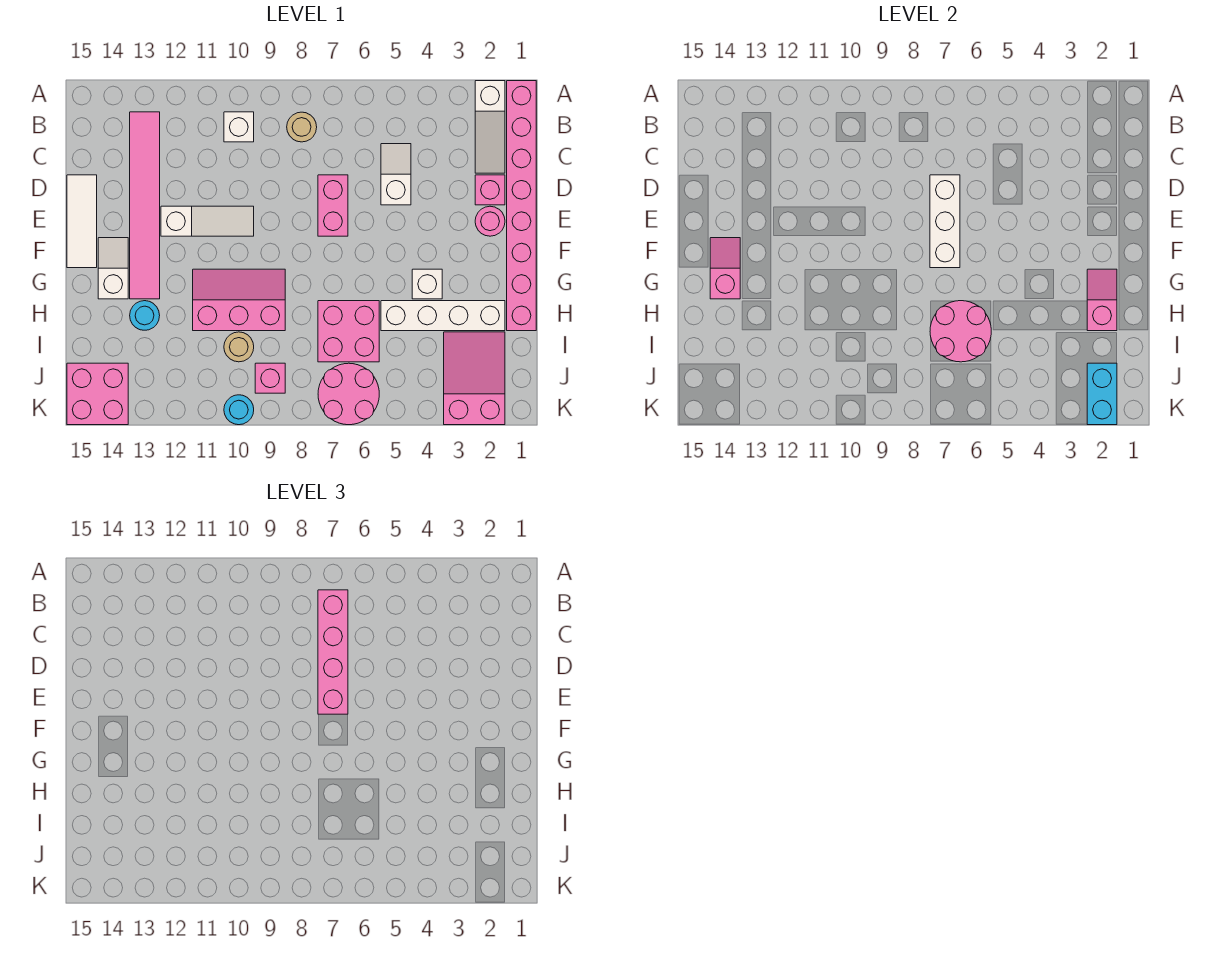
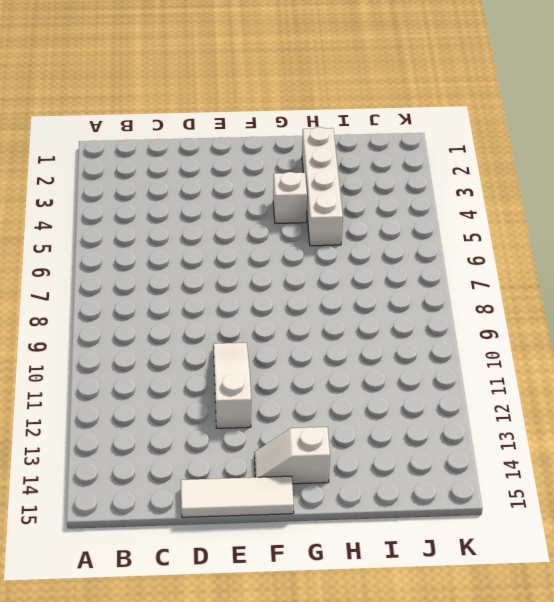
none -> pink brick A1:H1 level 1
none -> white slope A2:C2 level 1 top A
none -> tan round brick B8 level 1

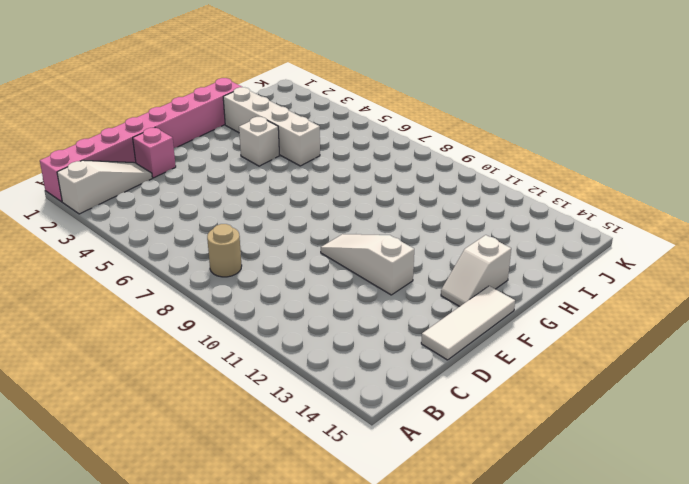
none -> white brick B10 level 1
none -> pink tile B13:G13 level 1
none -> white slope C5:D5 level 1 top D

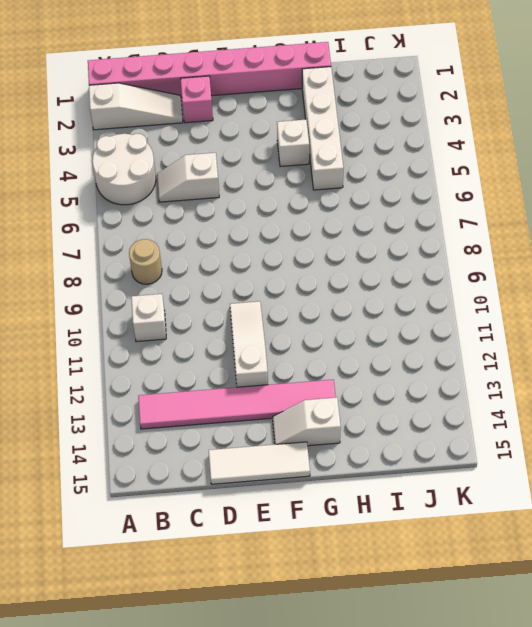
white round brick A4:B5 level 1 -> none
none -> pink brick D7:E7 level 1
none -> pink round brick E2 level 1
none -> pink slope G9:H11 level 1 top H

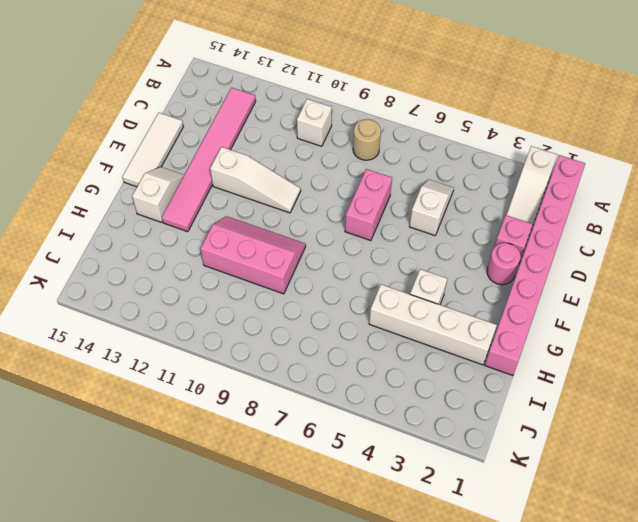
none -> pink brick H6:I7 level 1
none -> cyan round brick H13 level 1
none -> pink slope I2:K3 level 1 top K

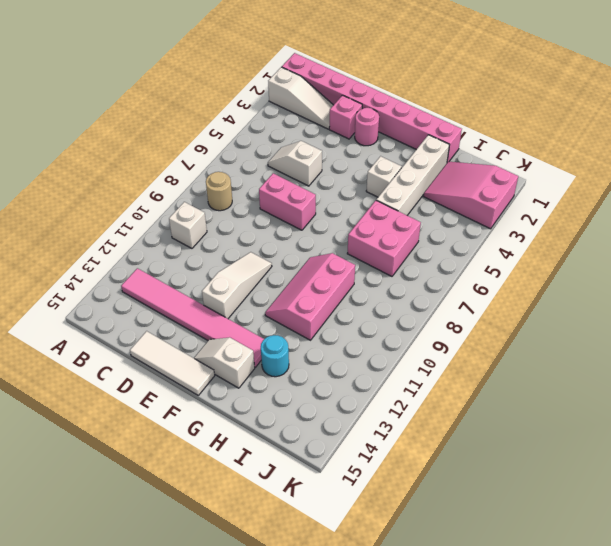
none -> tan round brick I10 level 1
none -> pink round brick J6:K7 level 1
none -> pink brick J9 level 1

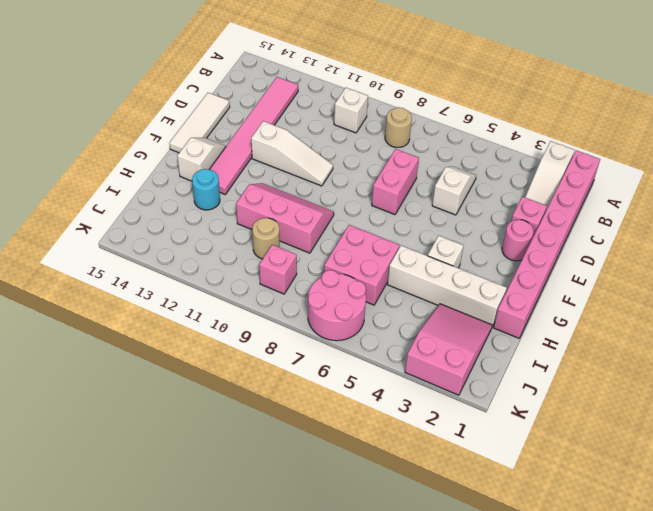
none -> pink brick J14:K15 level 1
none -> cyan round brick K10 level 1
none -> white brick D7:F7 level 2

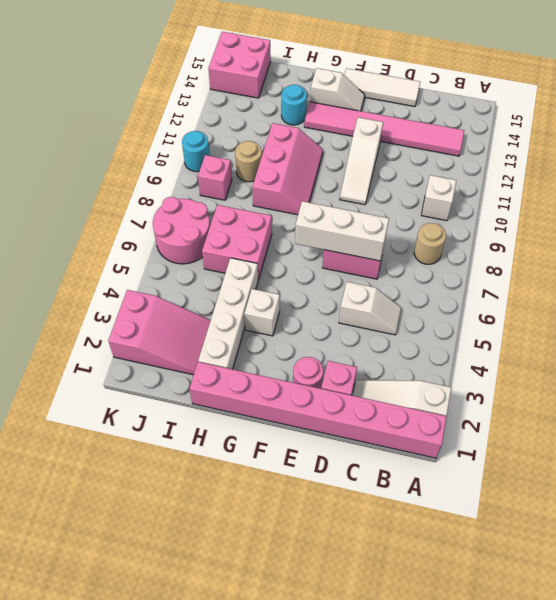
none -> pink slope F14:G14 level 2 top G
none -> pink slope G2:H2 level 2 top H
none -> pink round brick H6:I7 level 2

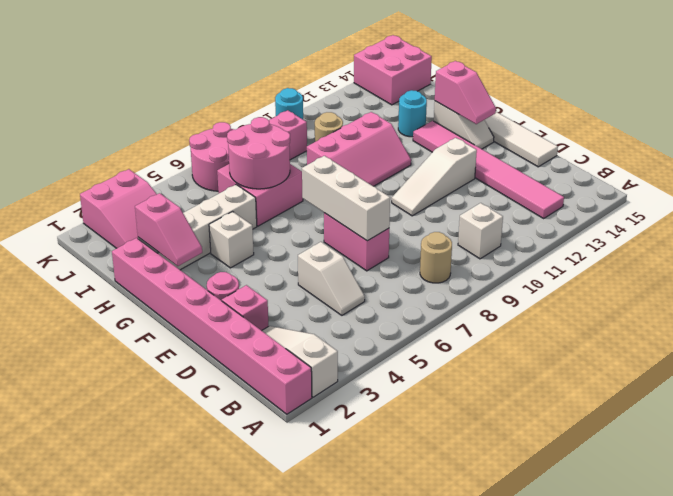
none -> cyan brick J2:K2 level 2
none -> pink brick B7:E7 level 3

